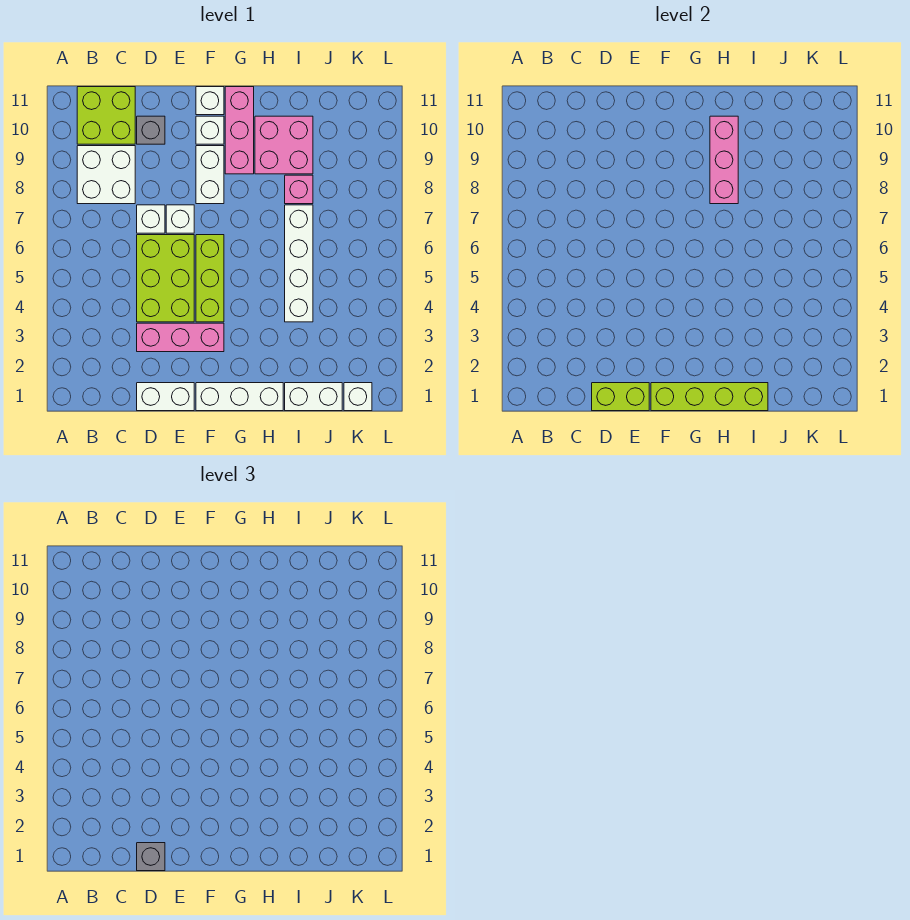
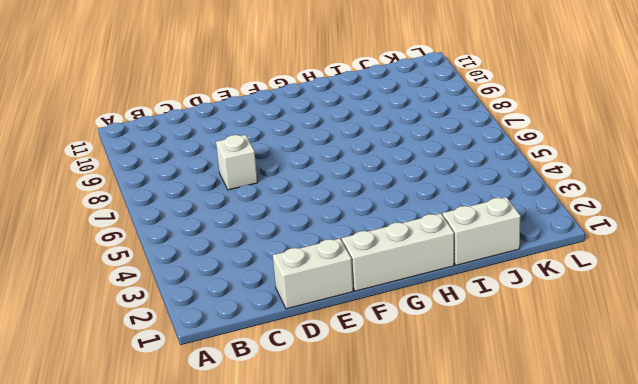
none -> white brick B8:C9 level 1
none -> lime brick B10:C11 level 1
none -> pink brick D3:F3 level 1

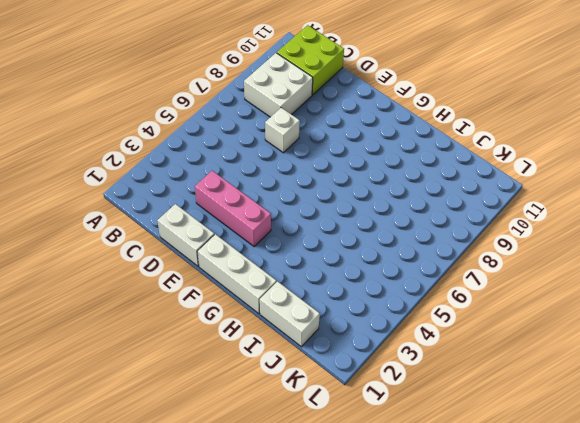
none -> lime brick D4:E6 level 1
none -> grey brick D10 level 1
none -> white brick E7 level 1

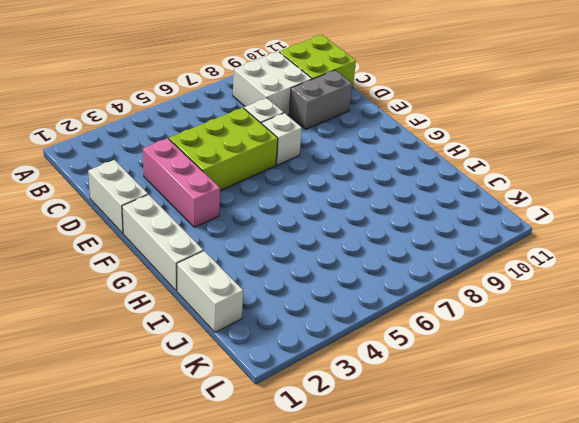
grey brick D9:D10 level 1 -> grey brick D10 level 1
none -> lime brick F4:F6 level 1
none -> white brick F8:F9 level 1
none -> white brick F10 level 1

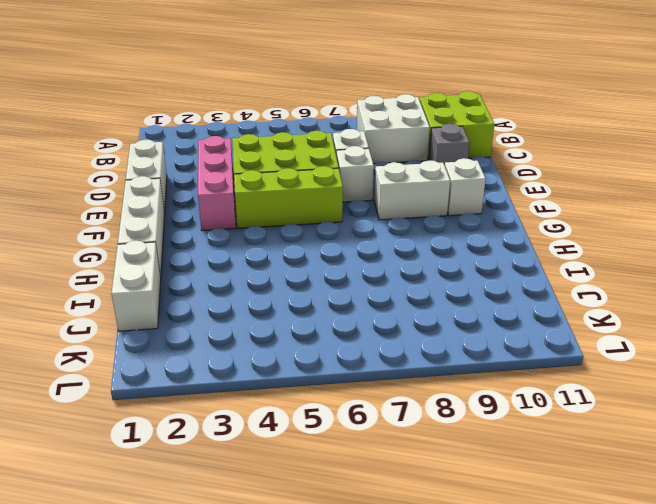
none -> white brick F11 level 1
none -> pink brick G9:G11 level 1
none -> pink brick H9:I10 level 1

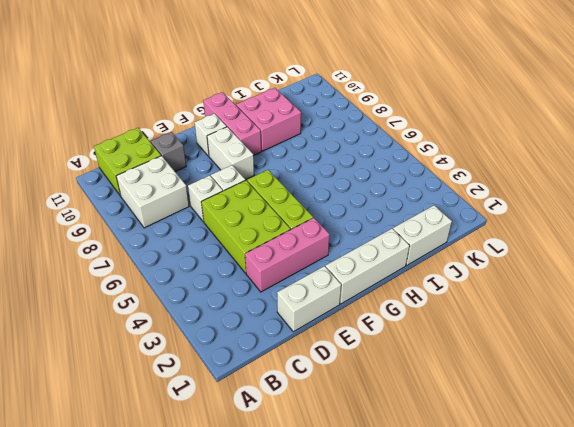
none -> white brick F11 level 1
none -> white brick I4:I7 level 1
none -> pink brick I8 level 1

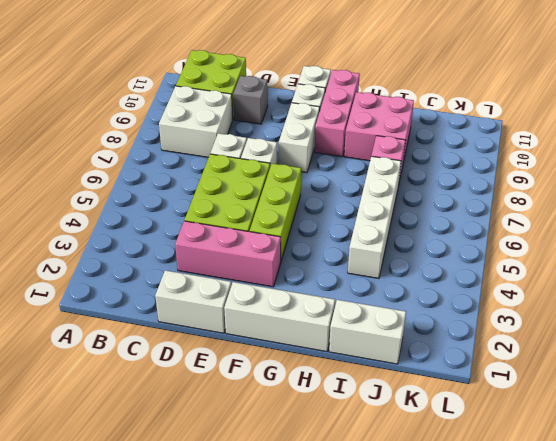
none -> white brick K1 level 1
none -> lime brick D1:E1 level 2
none -> lime brick F1:I1 level 2

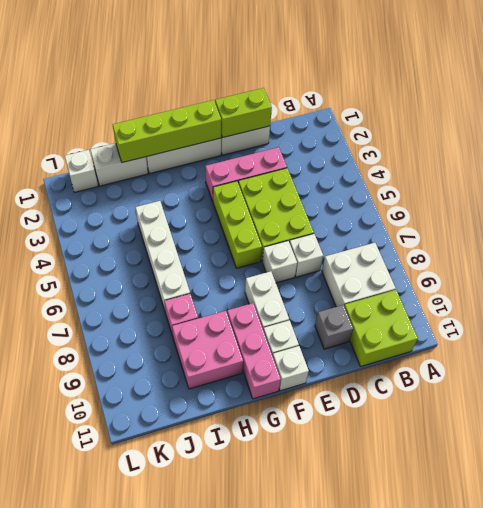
none -> pink brick H8:H10 level 2
none -> grey brick D1 level 3

